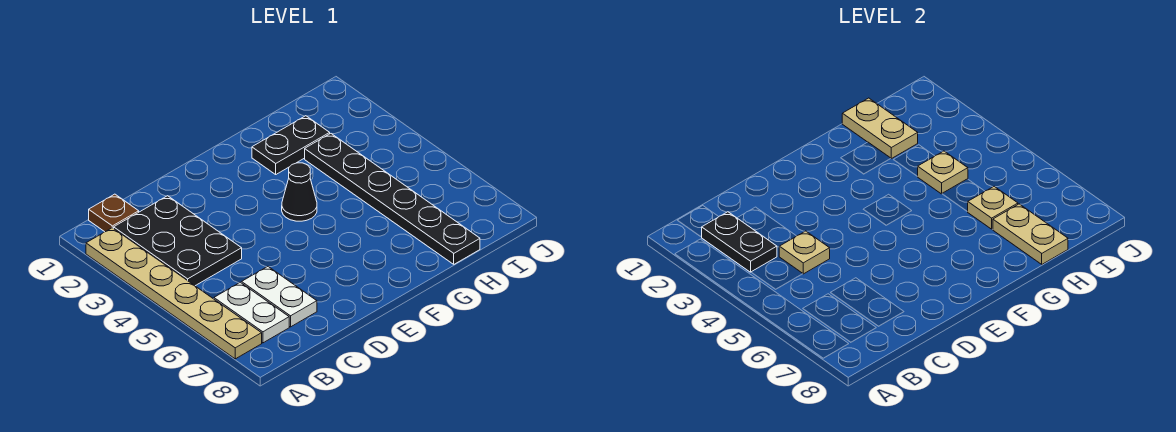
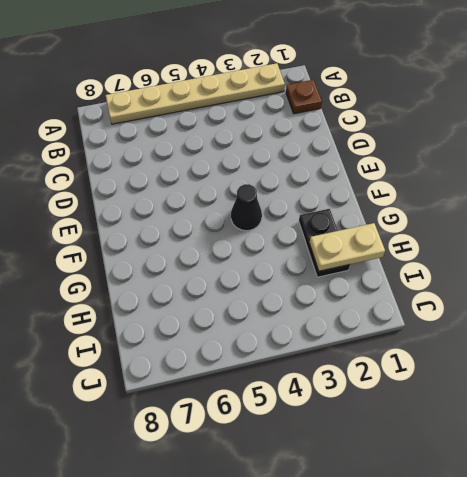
none -> black plate B2:C4 level 1
none -> white plate B6:B7 level 1
none -> white plate C6:C7 level 1

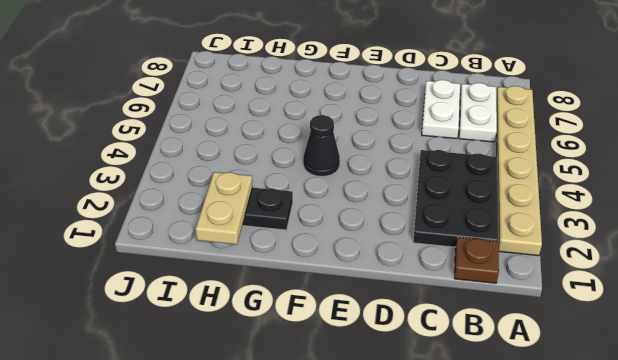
none -> black plate H3:H8 level 1
none -> black plate B2:B3 level 2
none -> tan plate C4 level 2

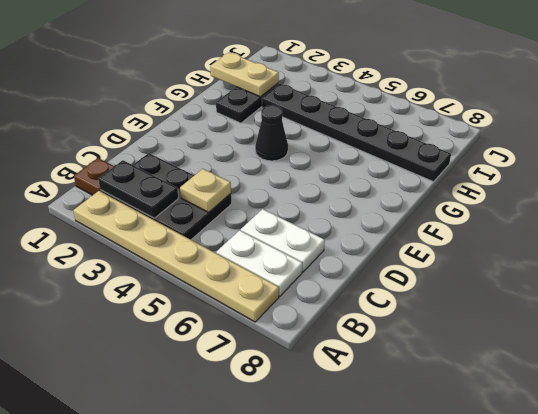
none -> tan plate H4 level 2
none -> tan plate H6 level 2
none -> tan plate H7:H8 level 2

